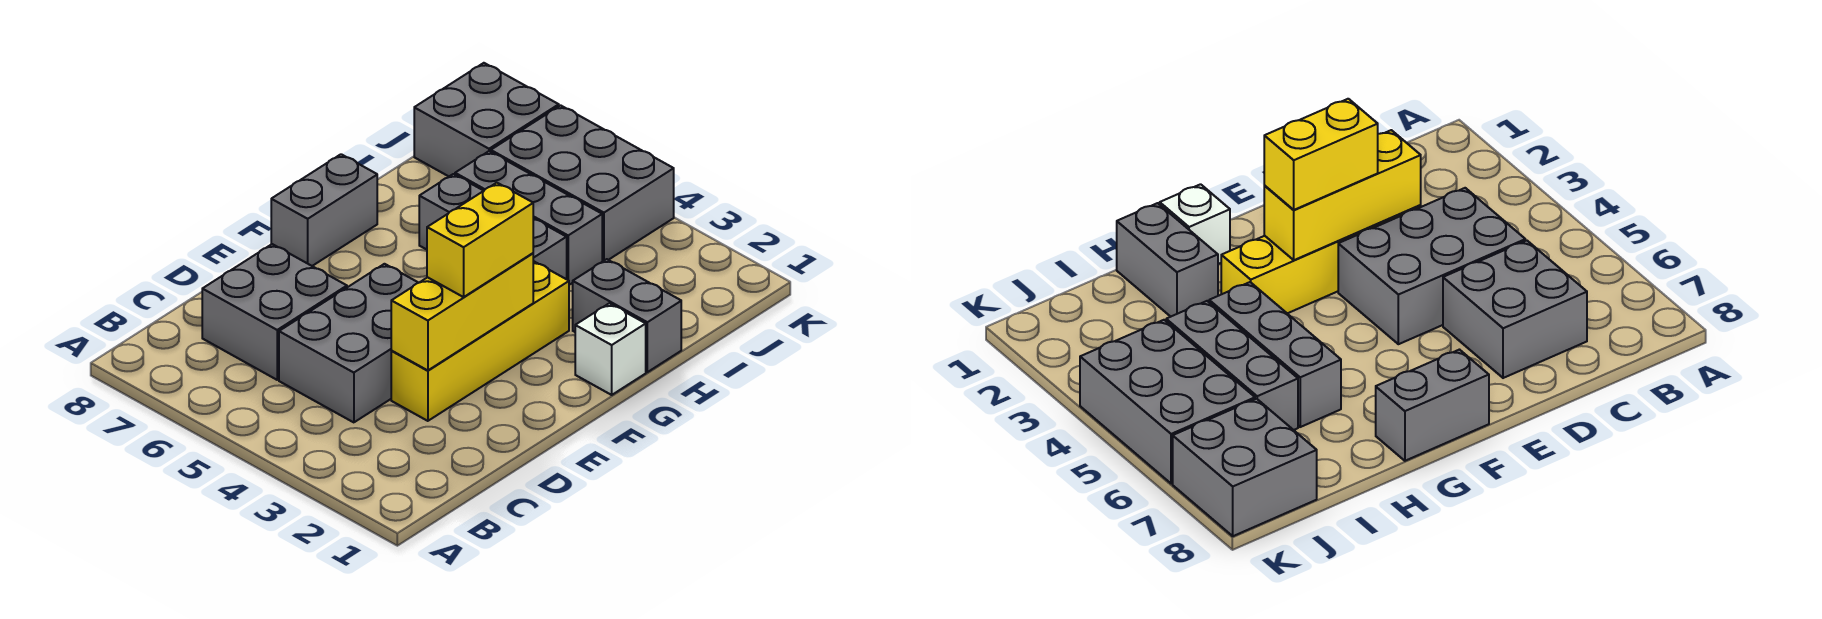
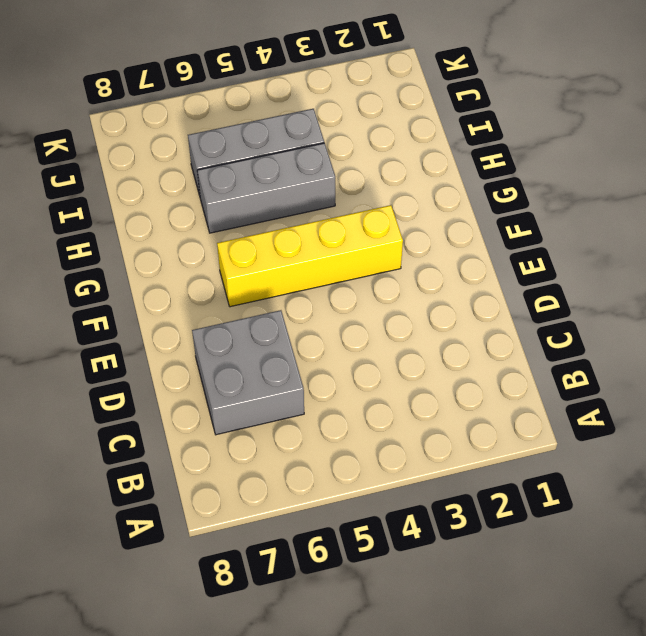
yellow brick F3:F6 level 1 -> yellow brick D3:G3 level 1
none -> grey brick C4:E5 level 1
none -> grey brick F8:G8 level 1
none -> white brick G1 level 1

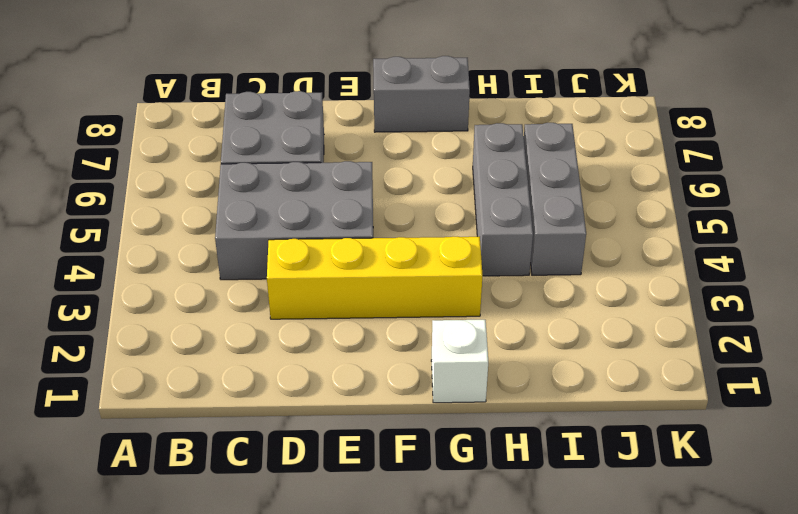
none -> grey brick H1:H2 level 1
none -> grey brick J4:K6 level 1
none -> grey brick J7:K8 level 1

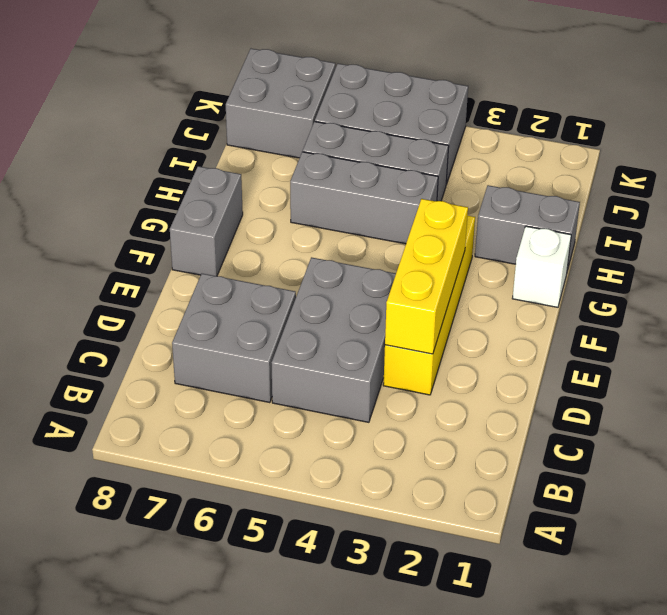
none -> yellow brick E3:F3 level 3

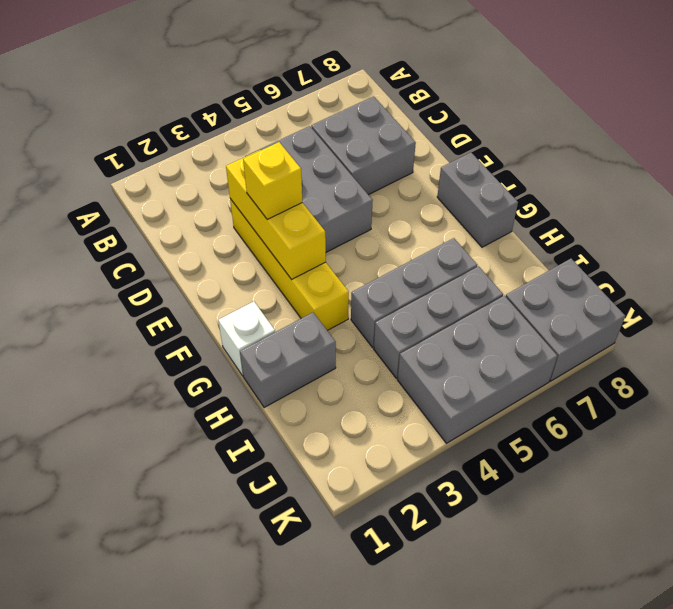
yellow brick E3 level 3 -> yellow brick E3:F3 level 3

